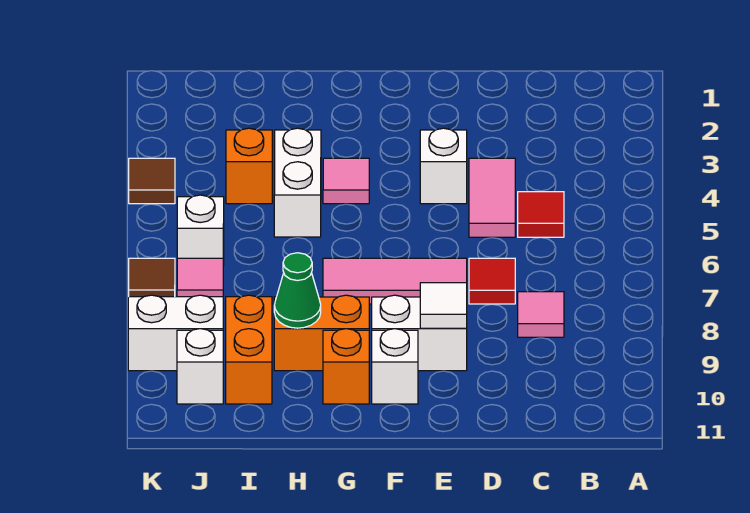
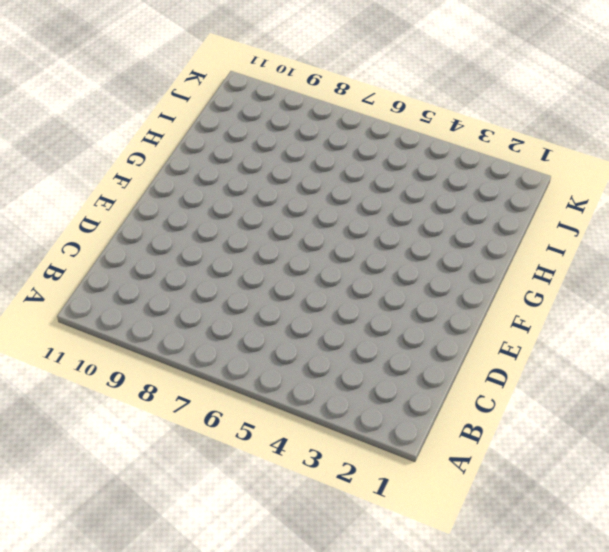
none -> red tile C5 level 1
none -> pink tile C8 level 1
none -> pink tile D4:D5 level 1

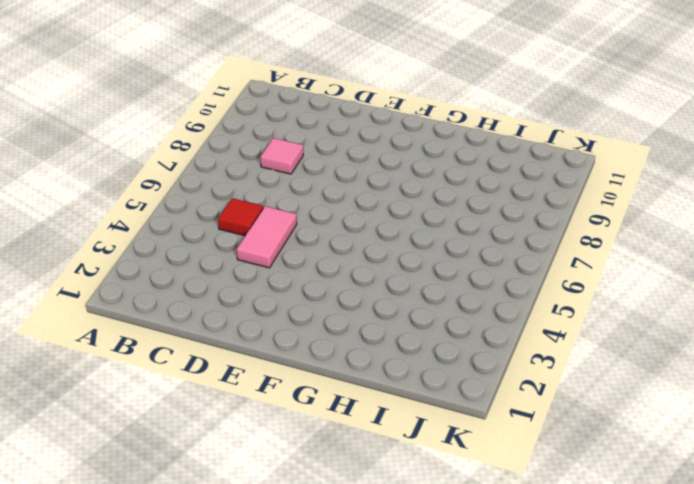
none -> red tile D7 level 1
none -> white brick E4 level 1
none -> pink tile E7:G7 level 1

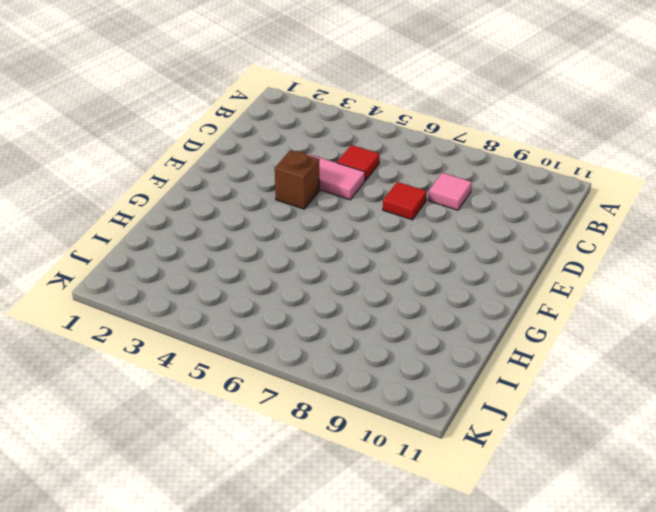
brown brick E4 level 1 -> white brick E4 level 1
none -> pink tile E7:G7 level 1
none -> white brick E9:F9 level 1
none -> white brick F10 level 1

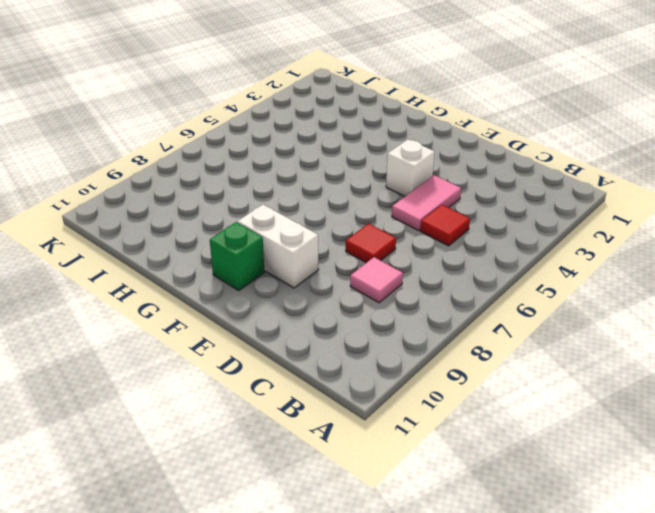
green brick F10 level 1 -> white brick F10 level 1
none -> pink tile E7:G7 level 1
none -> pink tile G4 level 1
none -> orange brick G9:H9 level 1

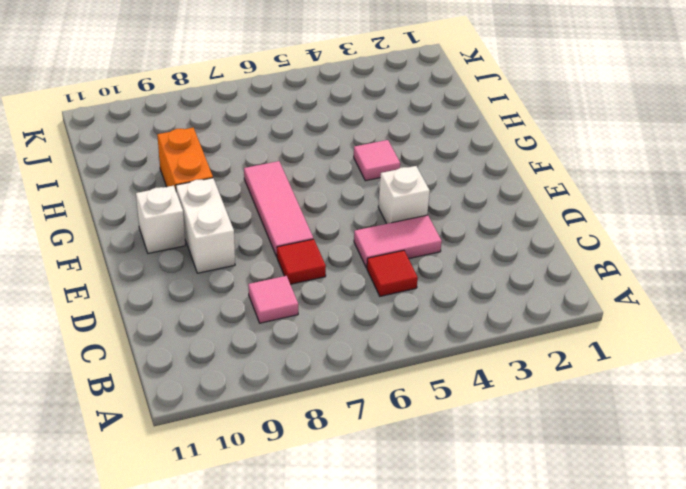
none -> orange brick G10 level 1
none -> white brick H4:H5 level 1
none -> orange brick I4 level 1

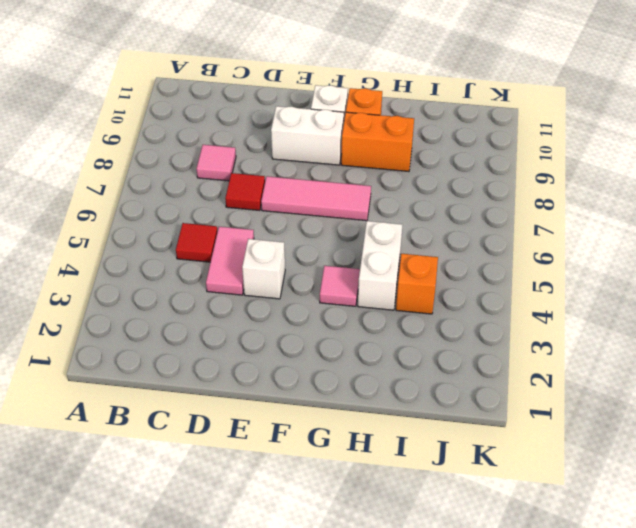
none -> orange brick I9:I10 level 1
none -> white brick J6 level 1
none -> pink tile J7 level 1

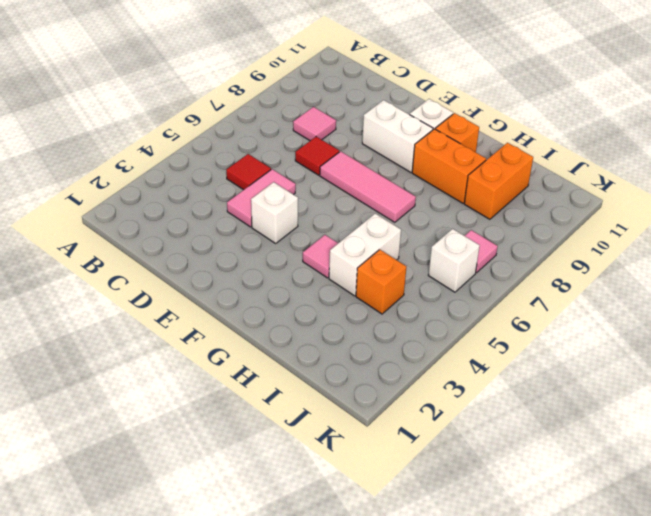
none -> white brick J9:K9 level 1
none -> white brick J10 level 1
none -> brown tile K4 level 1

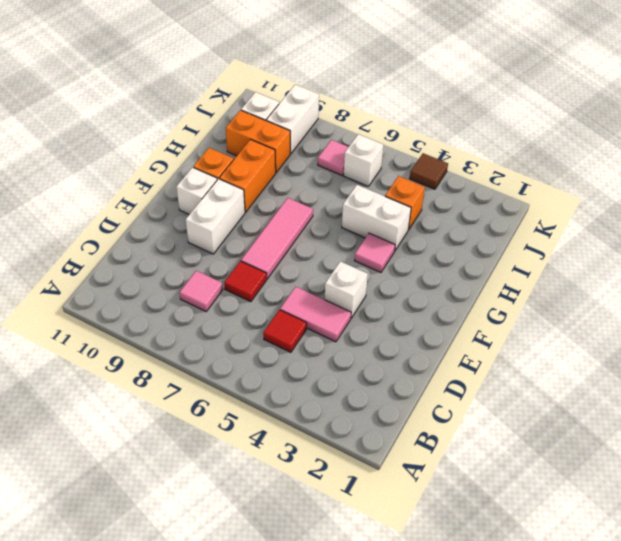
none -> brown tile K7 level 1
none -> white tile E9 level 2
none -> green cone H9 level 2

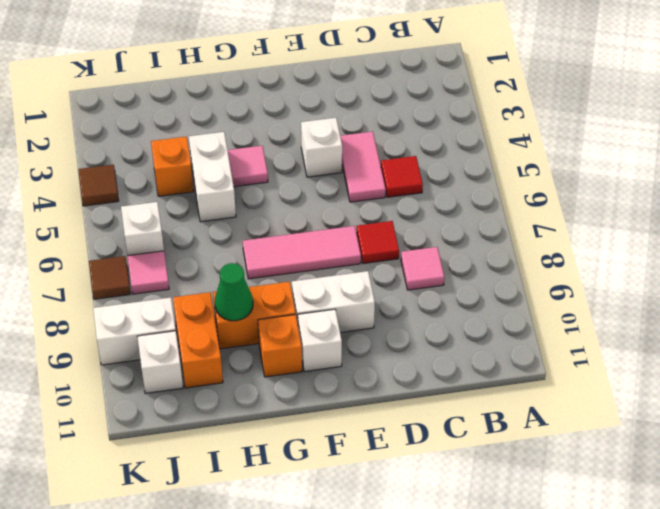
none -> white tile E9 level 2

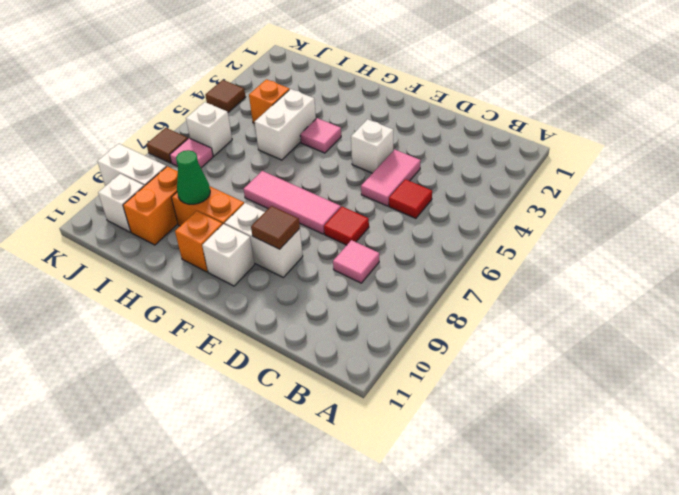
brown tile E9 level 2 -> white tile E9 level 2

